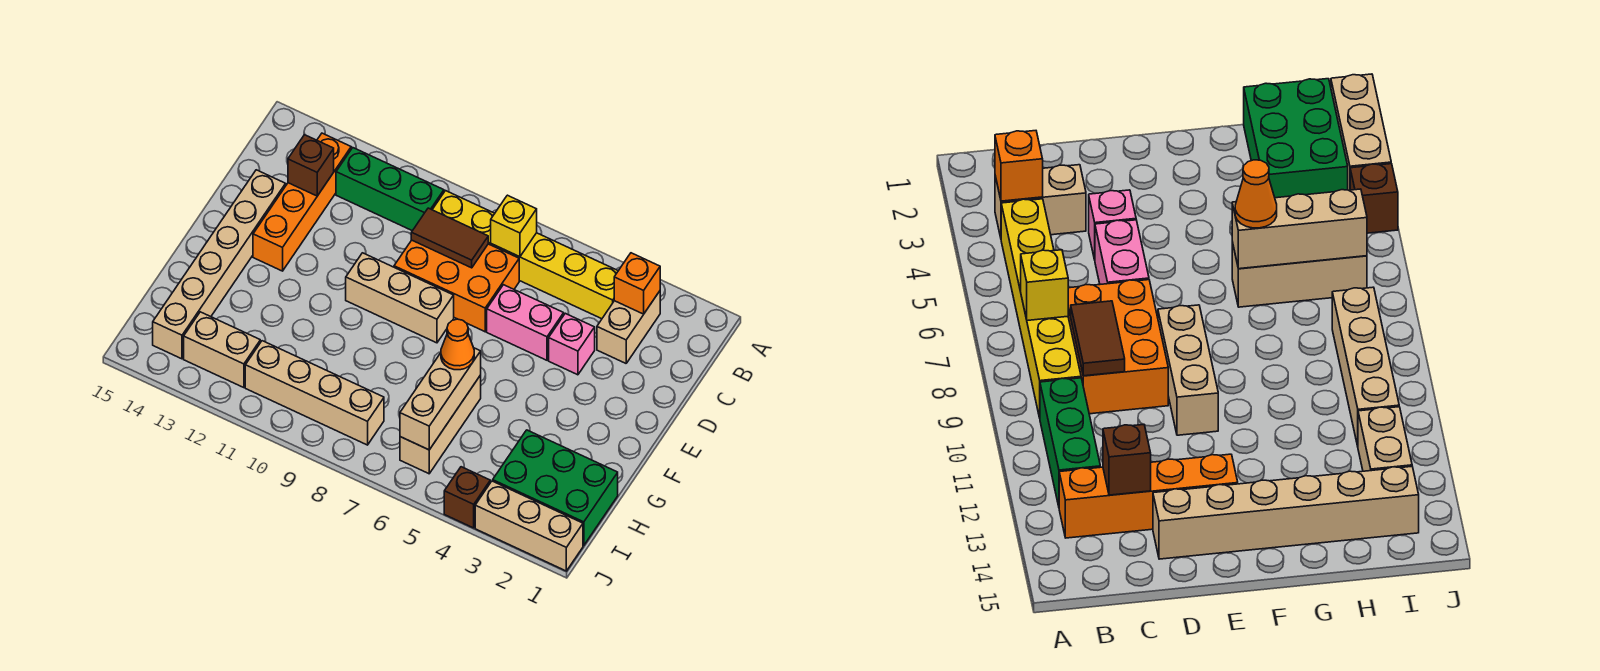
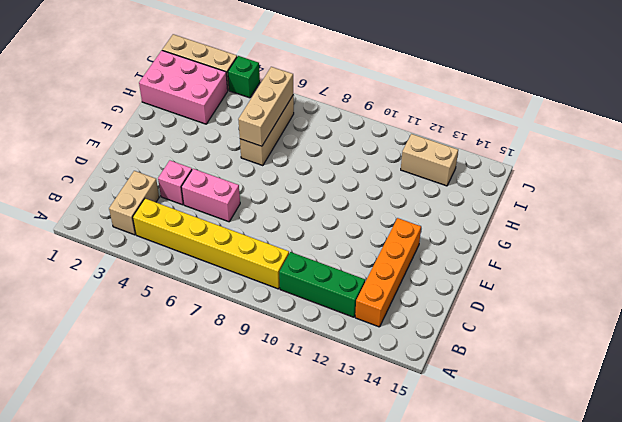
pink brick H1:I3 level 1 -> green brick H1:I3 level 1
green brick J4 level 1 -> brown brick J4 level 1
none -> orange brick C7:D9 level 1
none -> tan brick D14:I14 level 1
none -> tan brick E8:E10 level 1

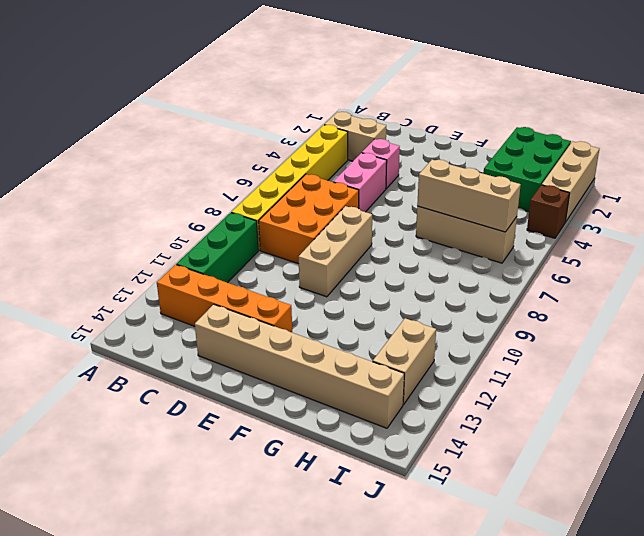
none -> tan brick I8:I11 level 1
none -> orange brick B3 level 2
none -> yellow brick B7 level 2

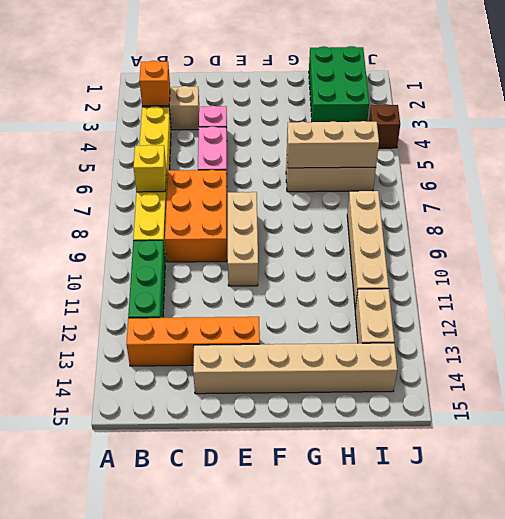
none -> tan brick J1:J3 level 1
none -> brown tile C8:C9 level 2
none -> brown brick C13 level 2

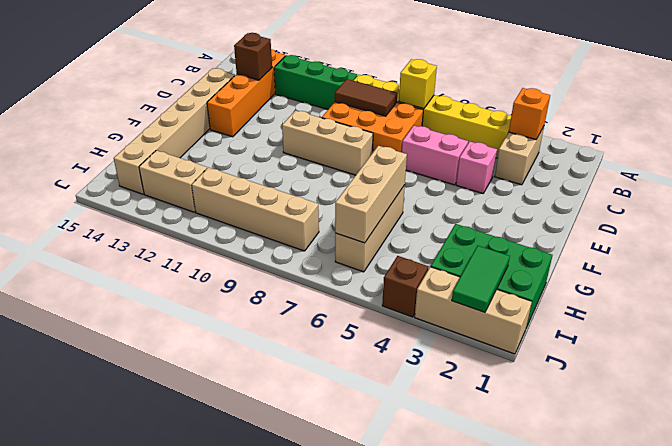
green tile I2:J2 level 2 -> none
none -> orange cone G6 level 3

